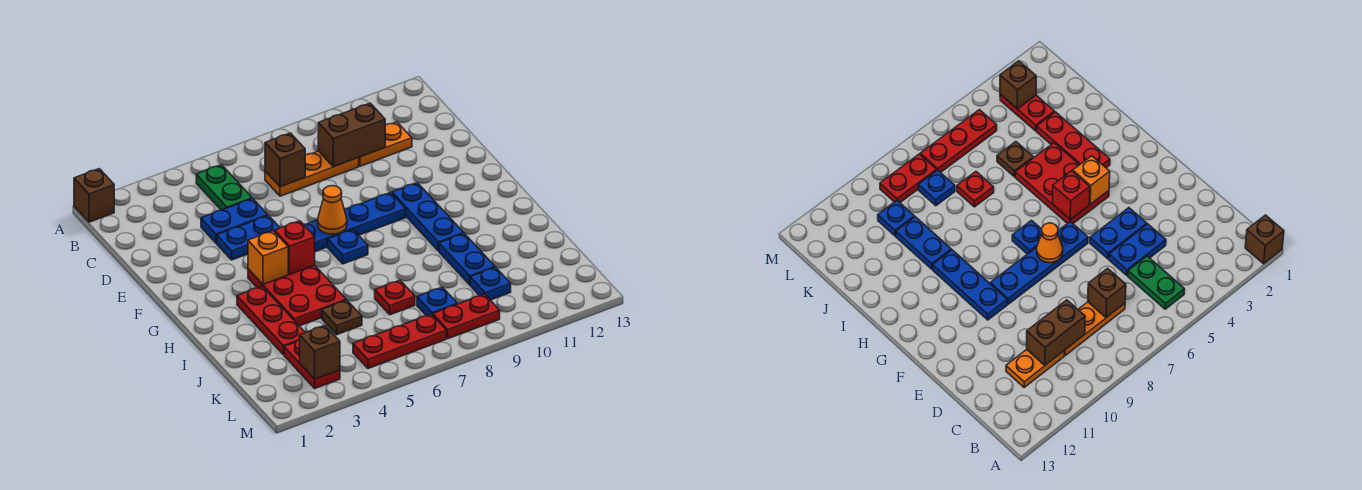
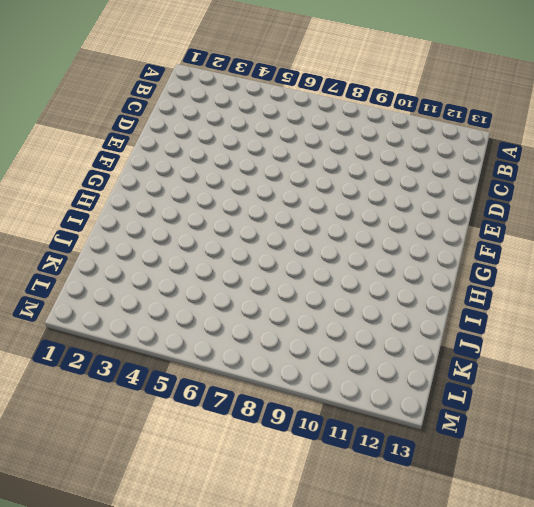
none -> brown brick A1 level 1
none -> green plate B5:C5 level 1
none -> orange plate C7:C9 level 1

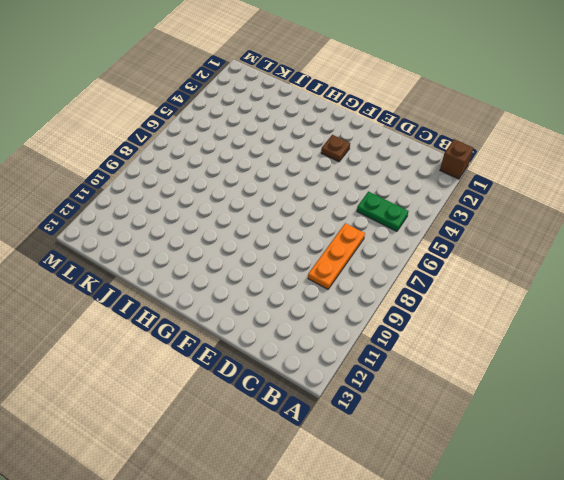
brown plate F3 level 1 -> brown plate J5 level 1
none -> orange plate C10:C11 level 1
none -> blue plate D4:D5 level 1
none -> blue plate E4:E5 level 1

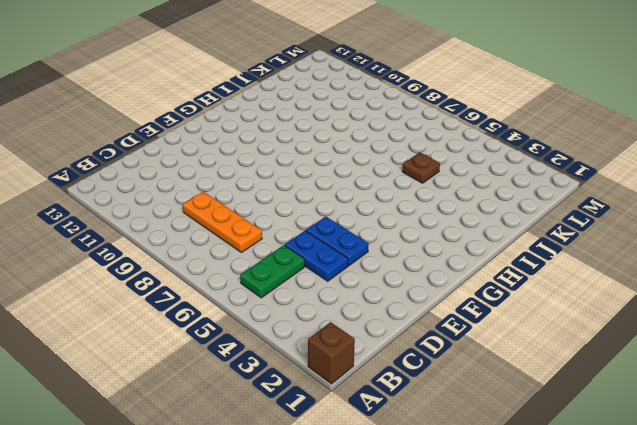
none -> orange plate C10:C11 level 1
none -> blue plate F6:F9 level 1
none -> blue plate F10:H10 level 1

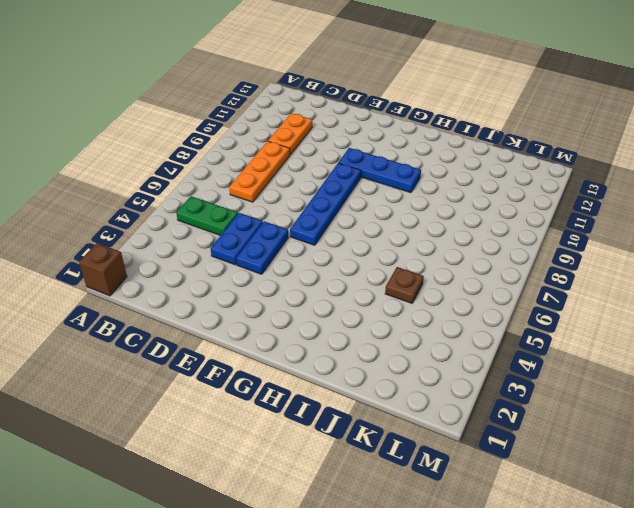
none -> red plate G4:I5 level 1
none -> blue plate G7 level 1
none -> red plate H3:J3 level 1

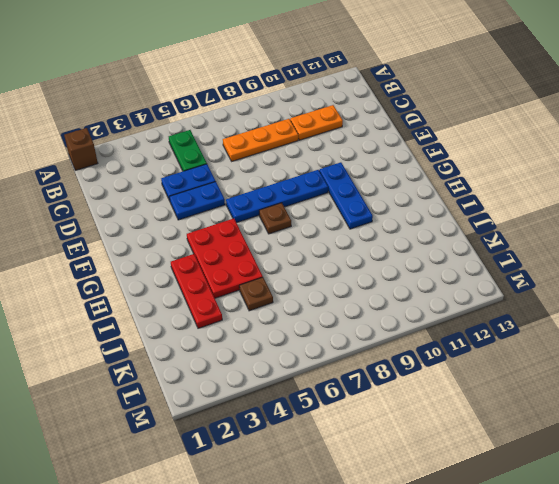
brown plate G7 level 1 -> blue plate G7 level 1
none -> blue plate I10:J10 level 1
none -> red plate J7 level 1
none -> red plate K3:L3 level 1

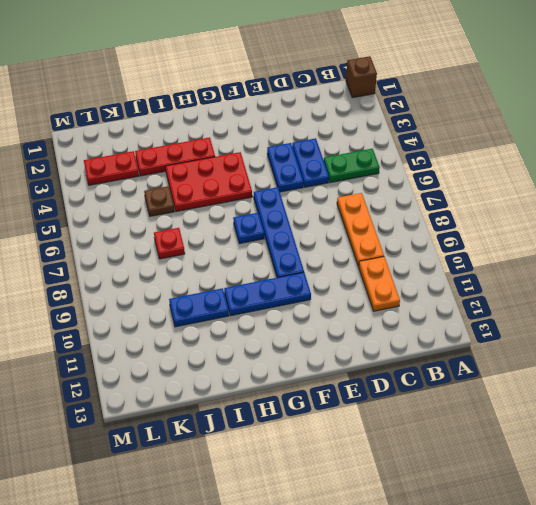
none -> blue plate K8 level 1
none -> blue plate K10 level 1
none -> red plate L5:L7 level 1

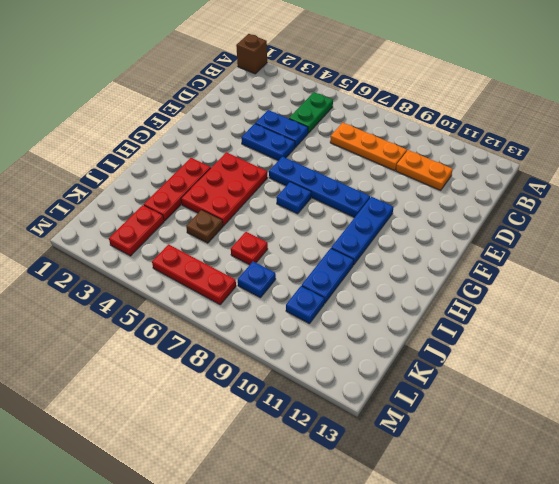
none -> red plate L8:L9 level 1
none -> brown brick C7 level 2
none -> brown brick C9:C10 level 2

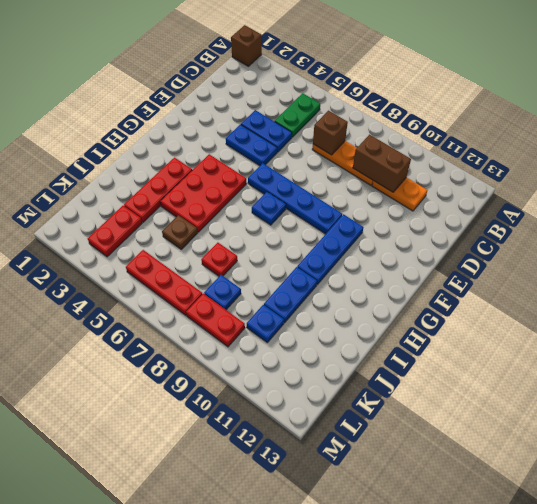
none -> orange cone F7 level 2
none -> orange brick G4 level 2
none -> red brick G5 level 2

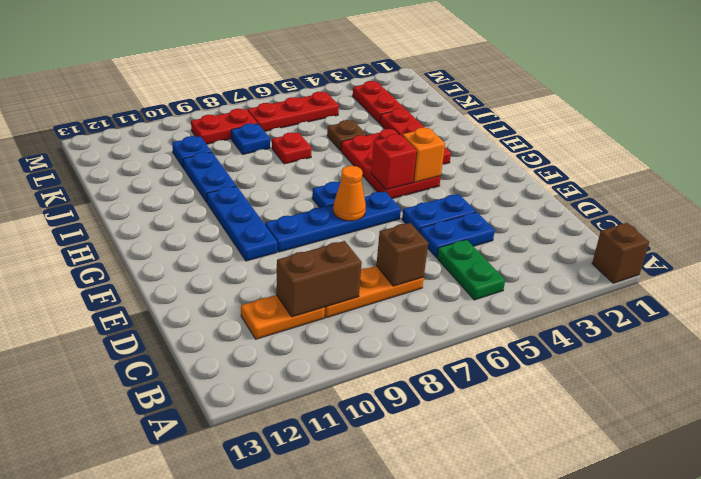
none -> brown brick L3 level 2

